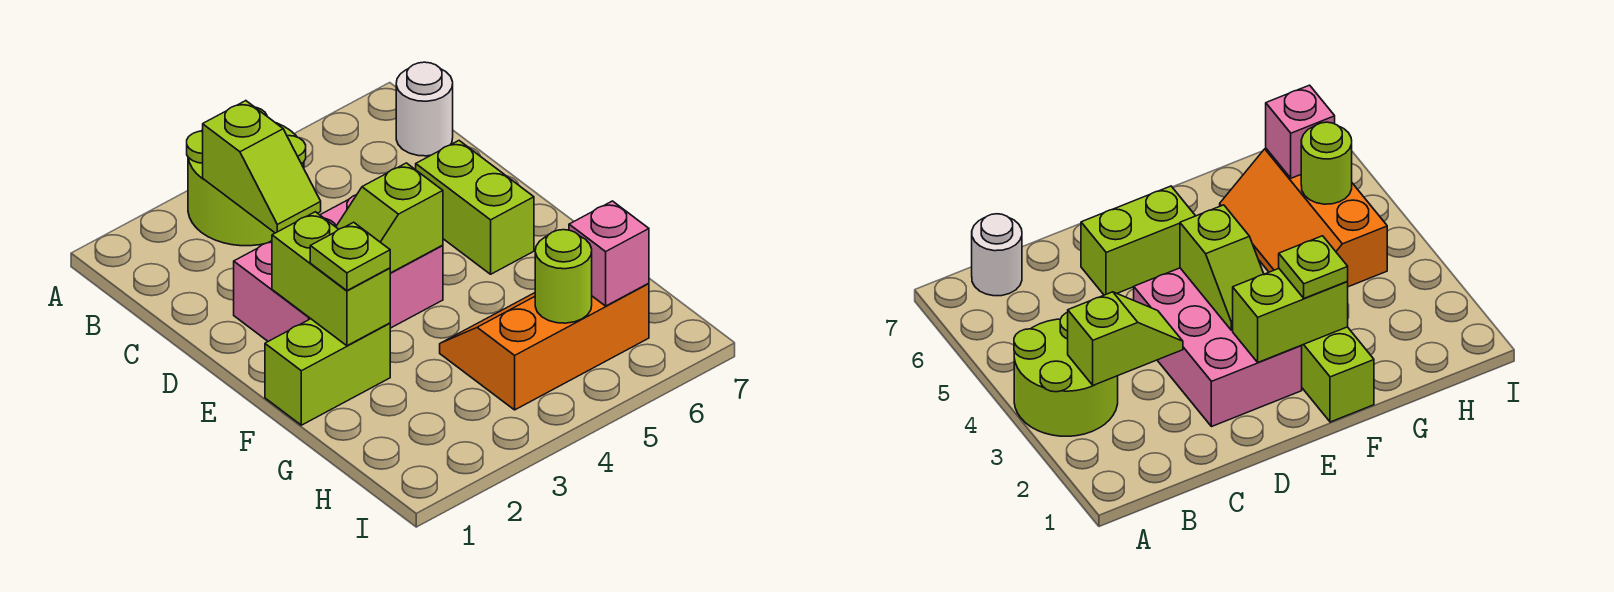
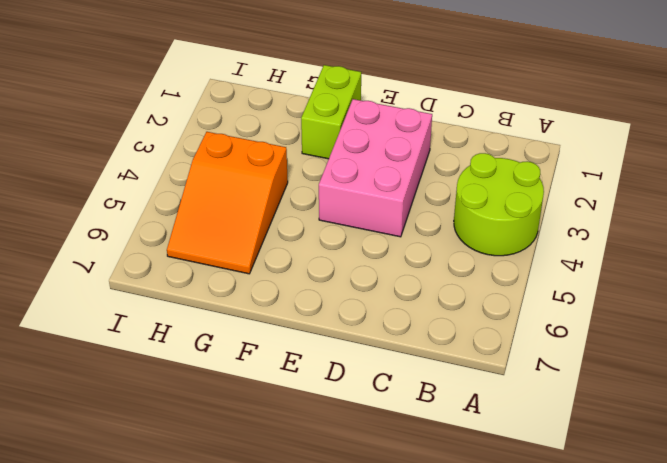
orange slope G4:H6 level 1 top 4 -> orange slope G4:H6 level 1 top H
none -> white round brick B7 level 1
none -> lime brick D6:E6 level 1
none -> lime slope B3:C3 level 2 top B

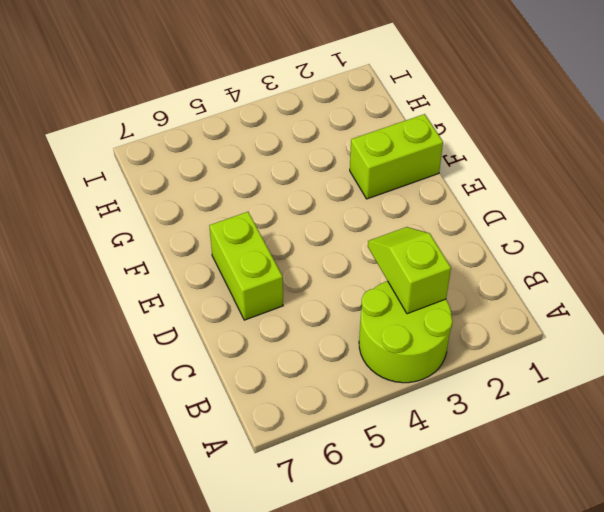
none -> white round brick B7 level 1
none -> pink brick D2:E4 level 1
none -> orange slope G4:H6 level 1 top H

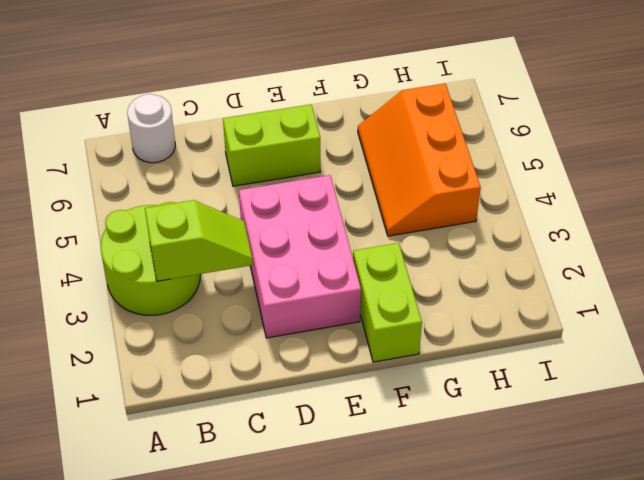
none -> lime brick E2:F2 level 2
none -> lime slope E3:E4 level 2 top 4
none -> lime round brick H5 level 2

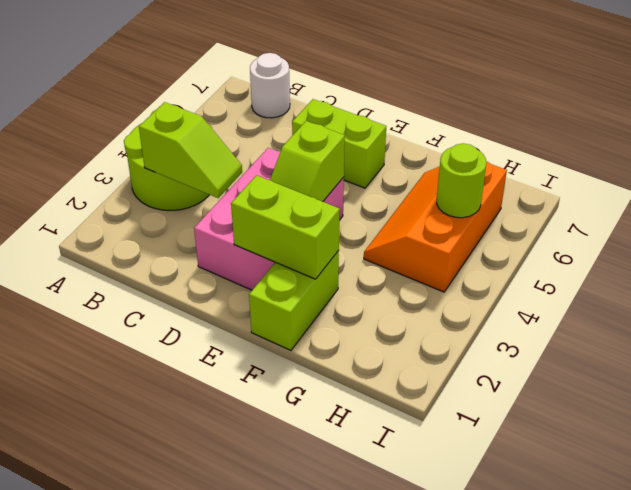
none -> pink brick H6 level 2
none -> lime plate F2 level 3

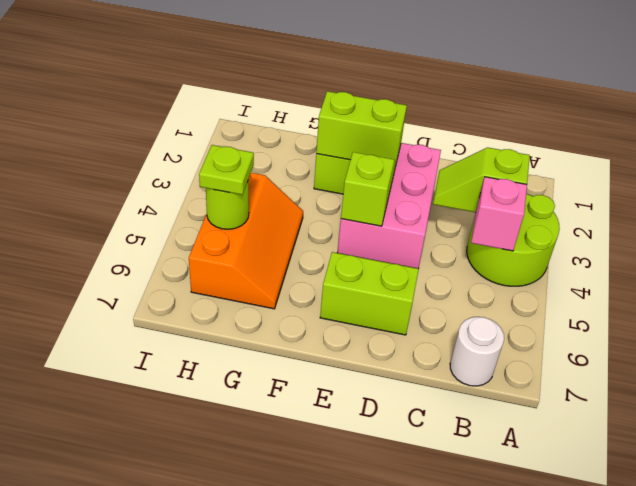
pink brick B4 level 2 -> pink brick H6 level 2
lime plate H5 level 3 -> lime plate F2 level 3

